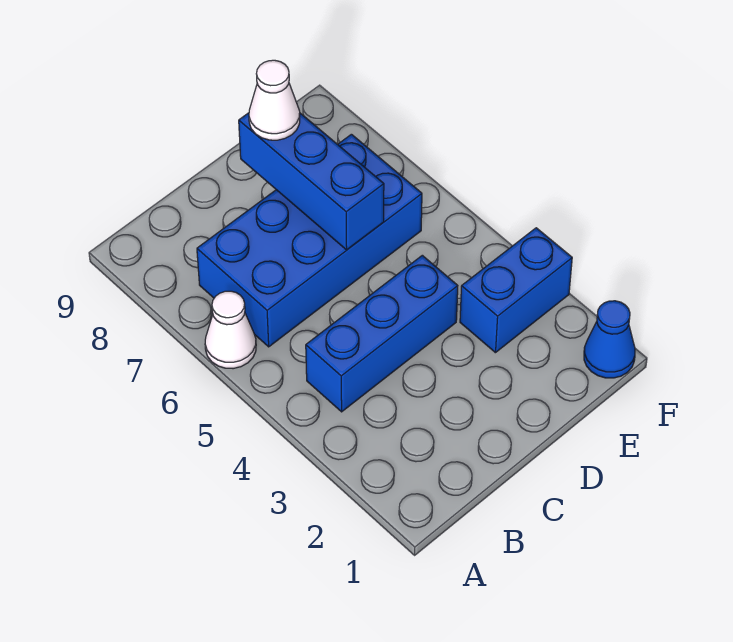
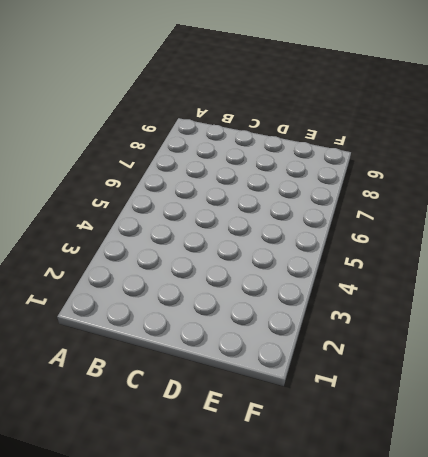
none -> white cone A6 level 1
none -> blue brick B4:D4 level 1

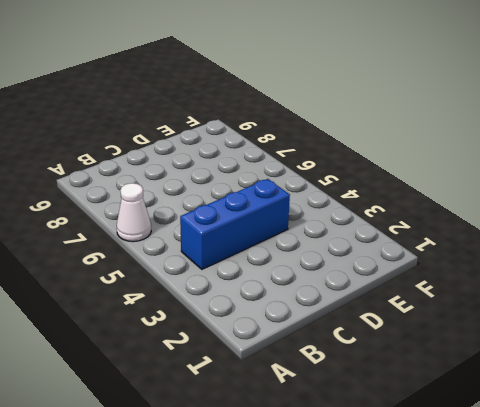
none -> blue brick B6:E7 level 1
none -> blue brick E3:F3 level 1

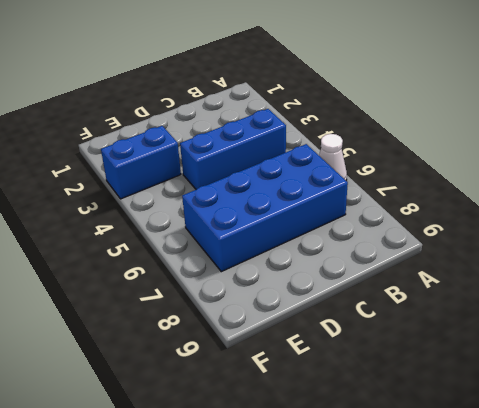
none -> blue cone F1 level 1
none -> blue brick D6:D8 level 2

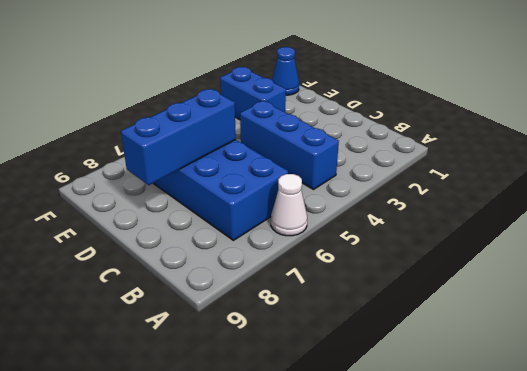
none -> white cone D8 level 3

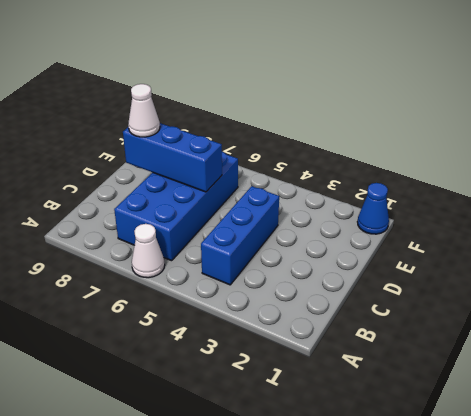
none -> blue brick E3:F3 level 1

